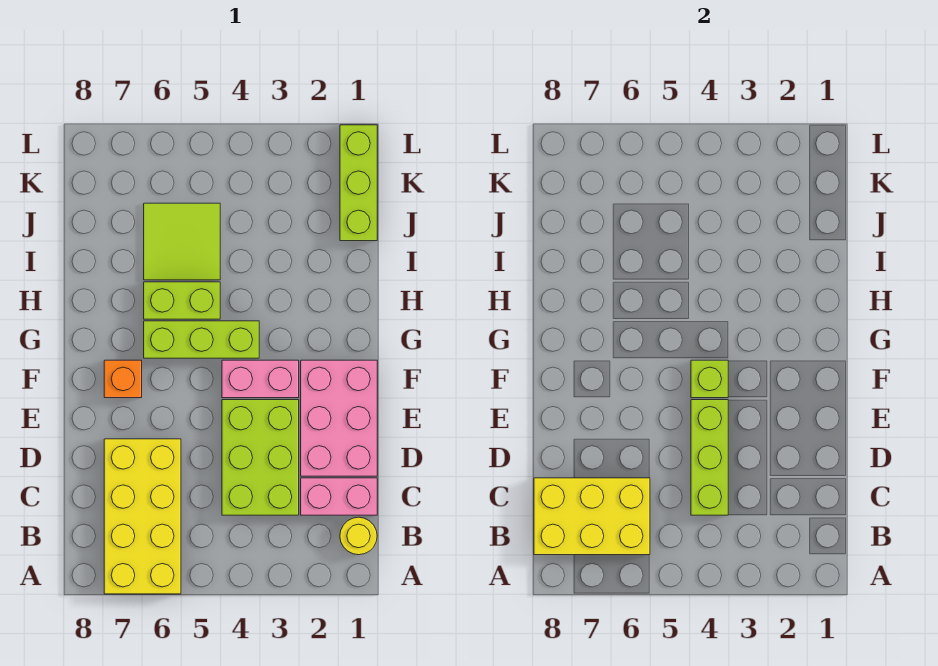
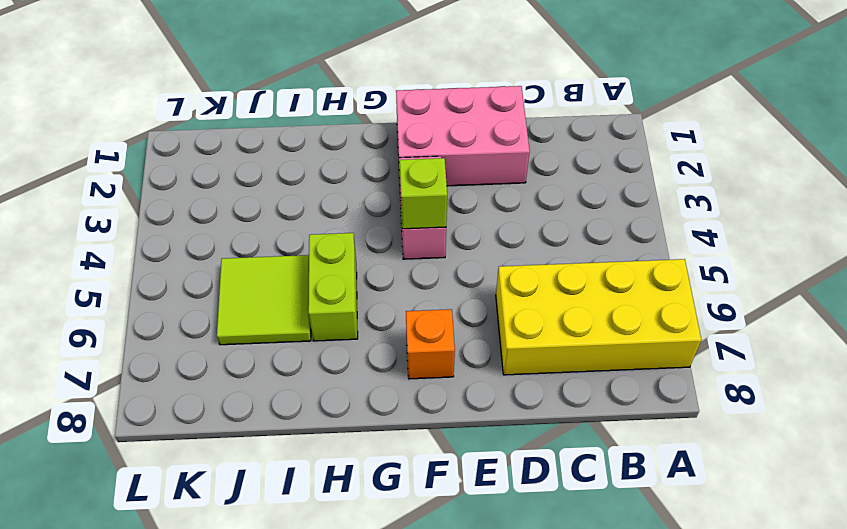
none -> yellow round brick B1 level 1
none -> pink brick C1:C2 level 1
none -> lime brick C3:E4 level 1

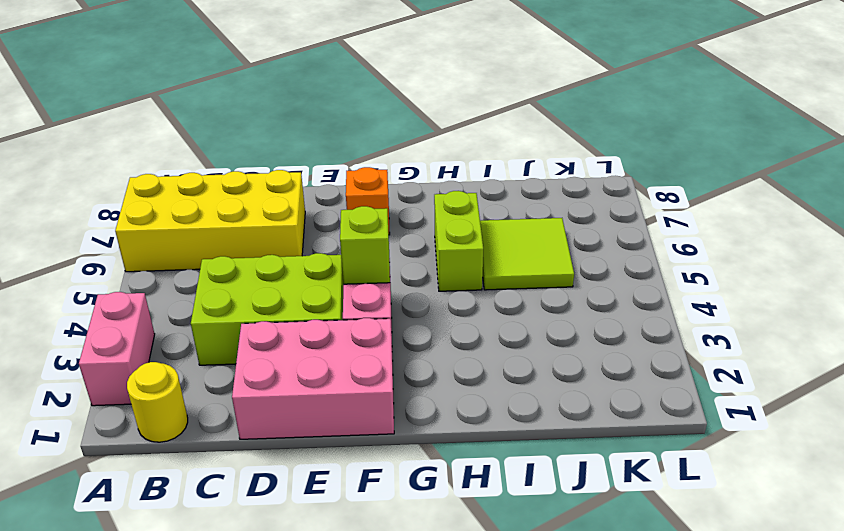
pink brick A2:A3 level 1 -> pink brick C1:C2 level 1
none -> lime brick G4:G6 level 1
none -> lime brick J1:L1 level 1
none -> yellow brick B6:C8 level 2

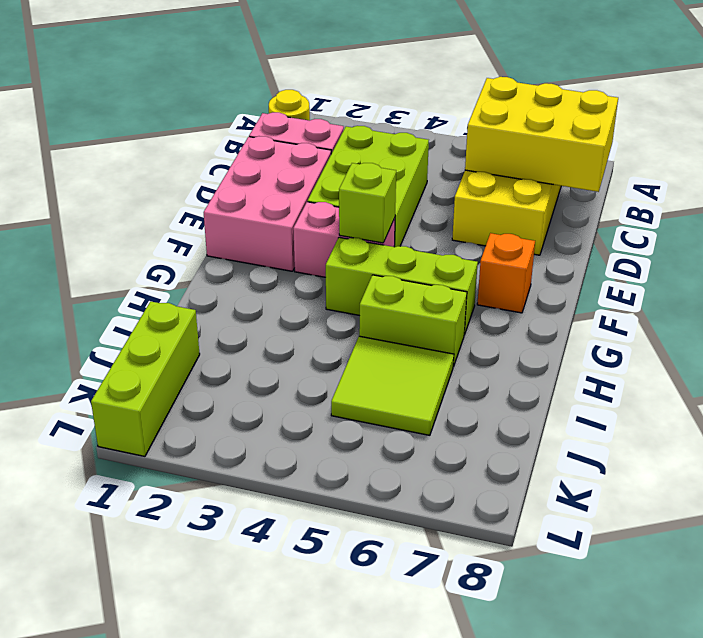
none -> lime brick C4:E4 level 2

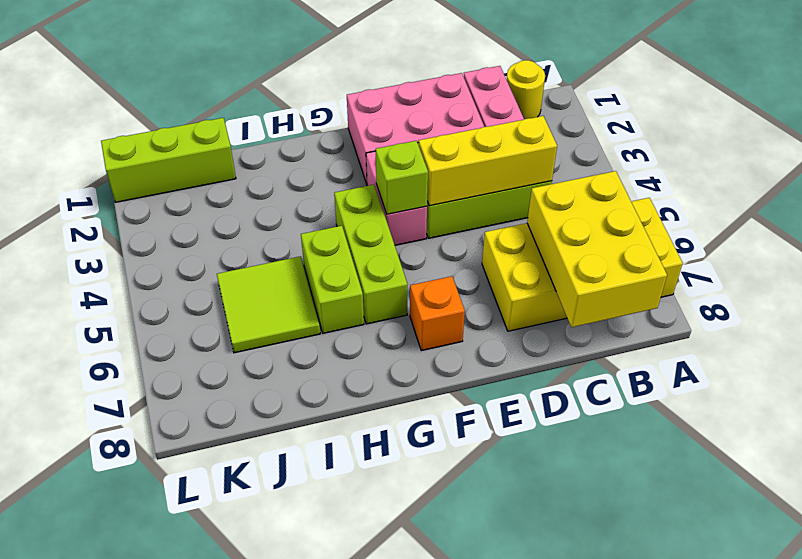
yellow brick C4:E4 level 2 -> lime brick C4:E4 level 2

